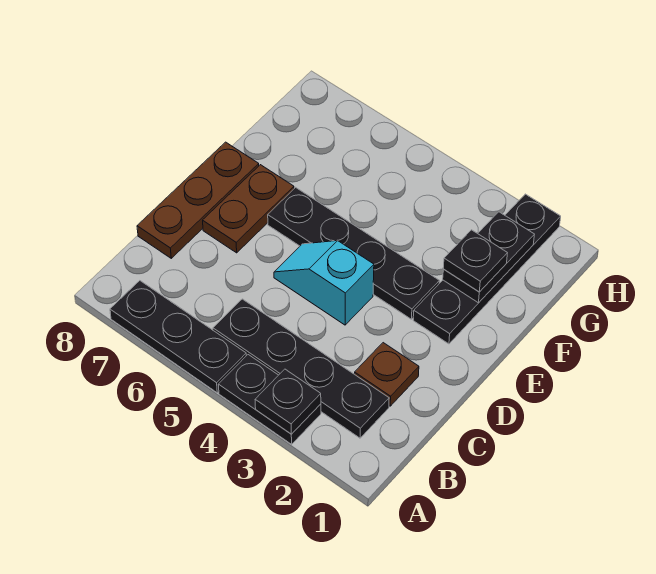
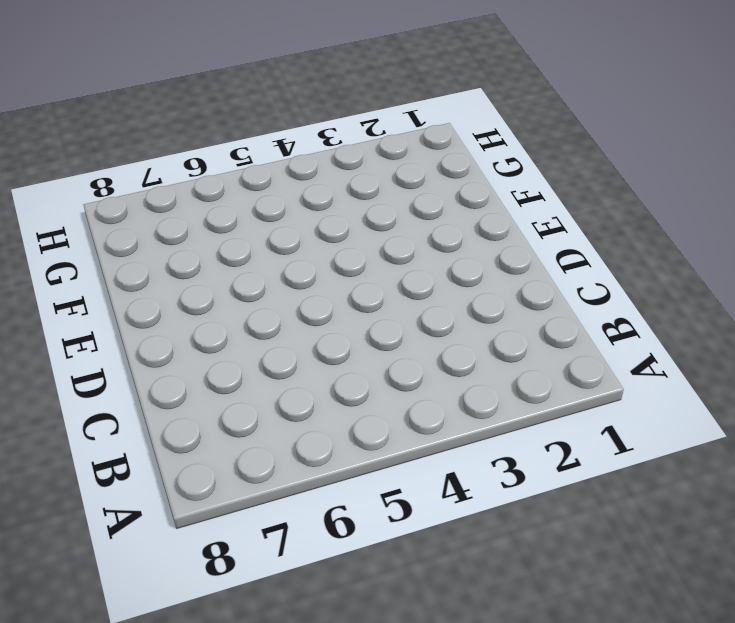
none -> black plate A3:A4 level 1
none -> black plate A5:A7 level 1
none -> black plate B2:B5 level 1

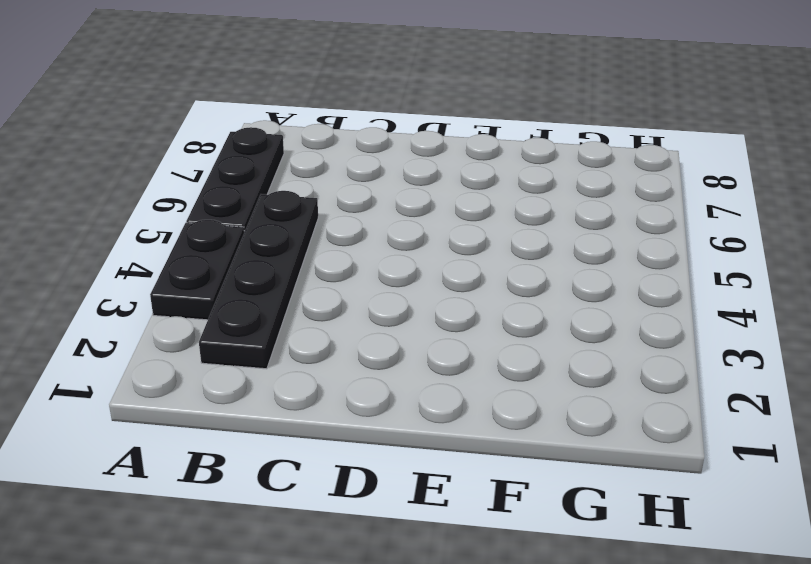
none -> brown plate C2 level 1
none -> brown plate C8:E8 level 1
none -> cyan slope D4:D5 level 1 top 4

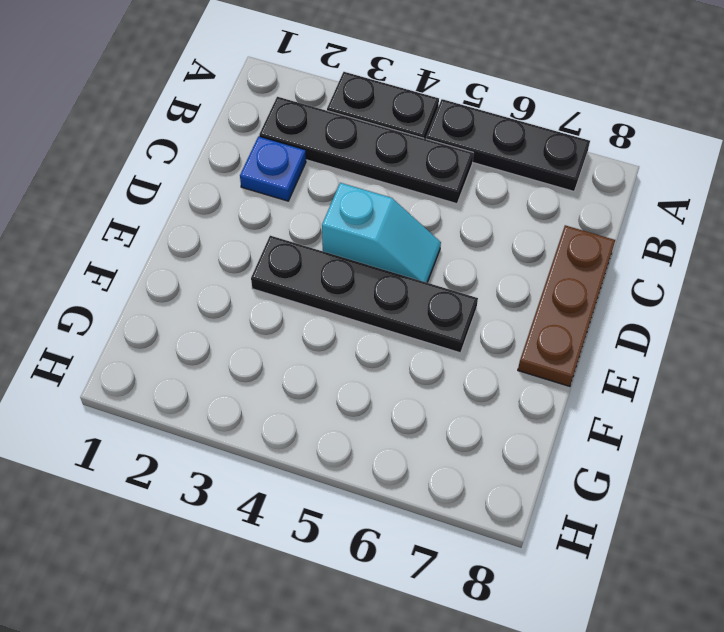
blue plate C2 level 1 -> brown plate C2 level 1
none -> brown plate D7:E7 level 1
none -> black plate E2:H2 level 1
none -> black plate A3 level 2

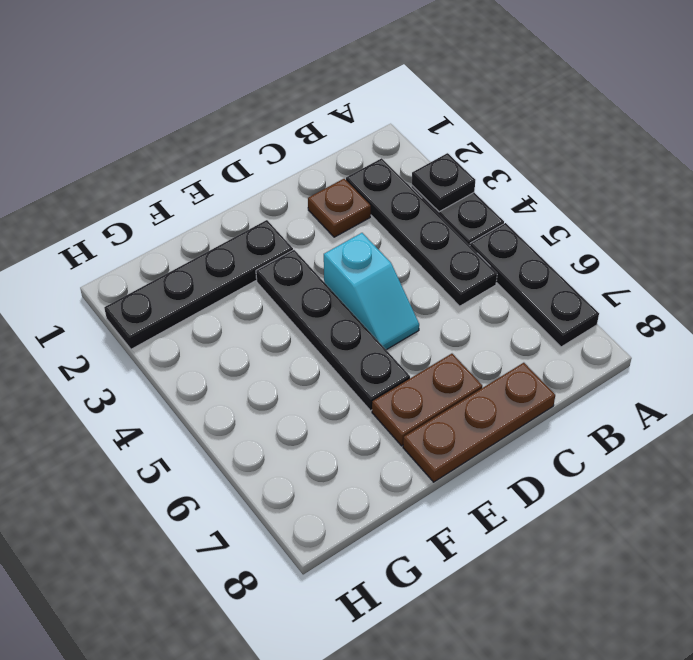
none -> black plate F2:G2 level 2
none -> black plate F2 level 3

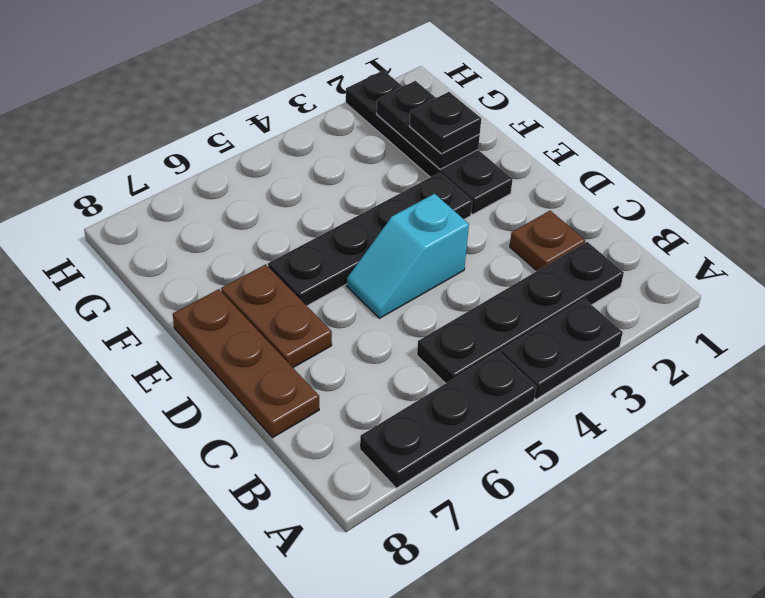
none -> black plate A3 level 2

